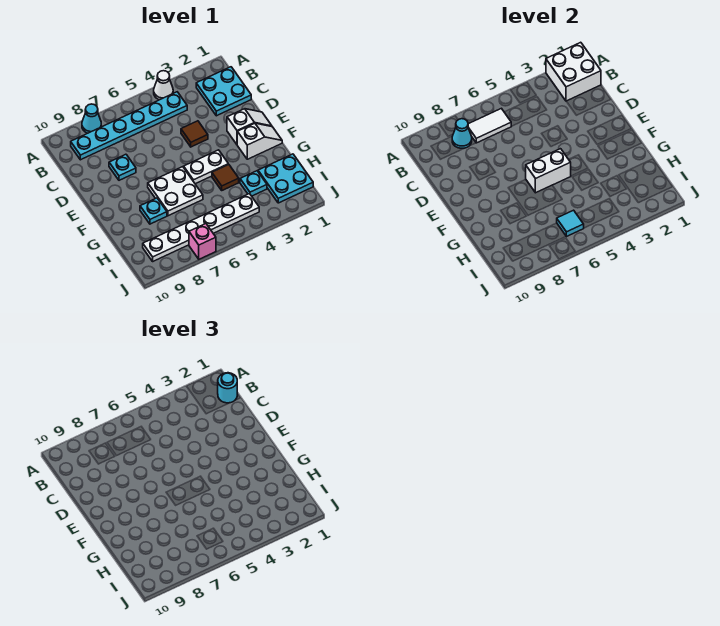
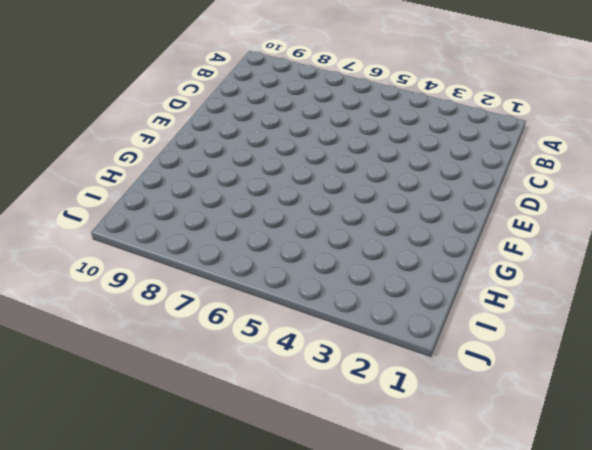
none -> white cone A4 level 1
none -> cyan cone A8 level 1
none -> cyan plate B1:C2 level 1

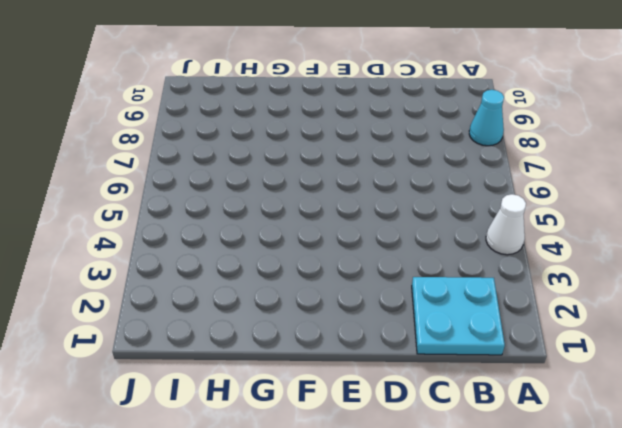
none -> cyan plate B4:B9 level 1
none -> brown tile D4 level 1
none -> cyan plate D8 level 1

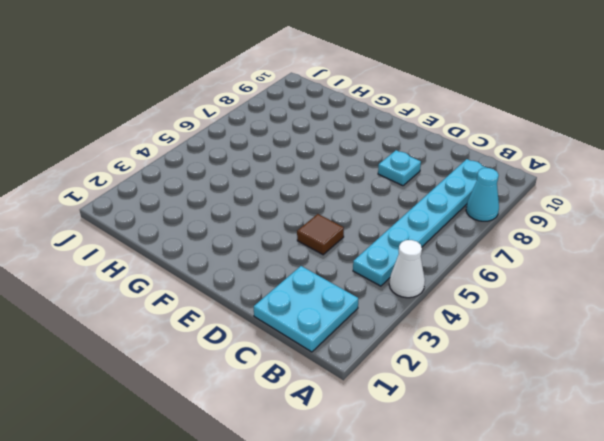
none -> white slope E1:E2 level 1 top 2
none -> white slope F1:F2 level 1 top 2
none -> white plate F4:F5 level 1

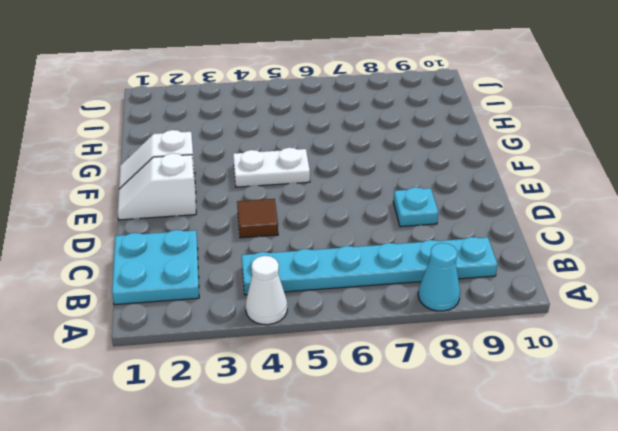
none -> white plate F6:G7 level 1
none -> brown tile G4 level 1
none -> cyan plate G8 level 1

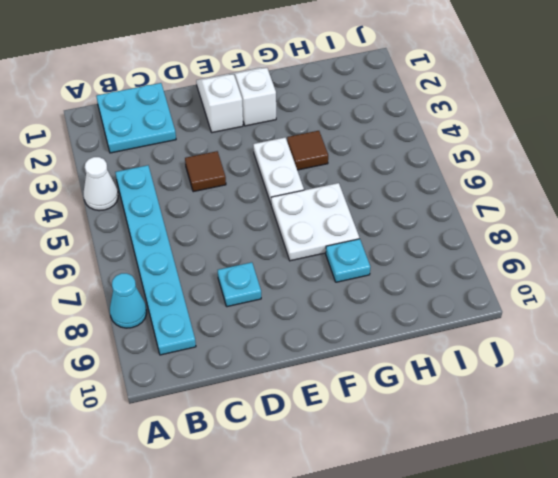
none -> cyan plate H1:I2 level 1
none -> cyan plate H3 level 1
none -> white plate I4:I9 level 1

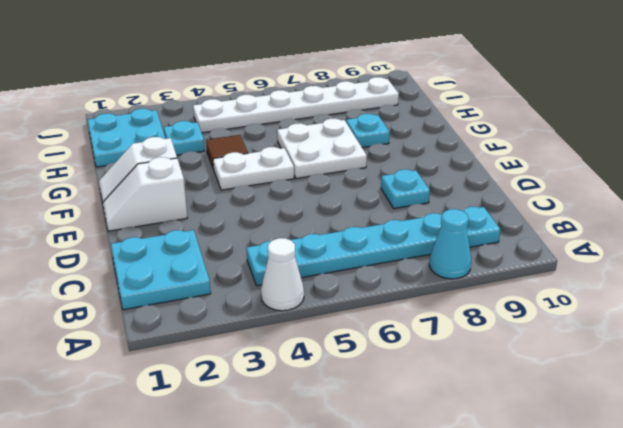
none -> brown tile D4 level 1
none -> pink brick J7 level 1
none -> white brick A1:B2 level 2

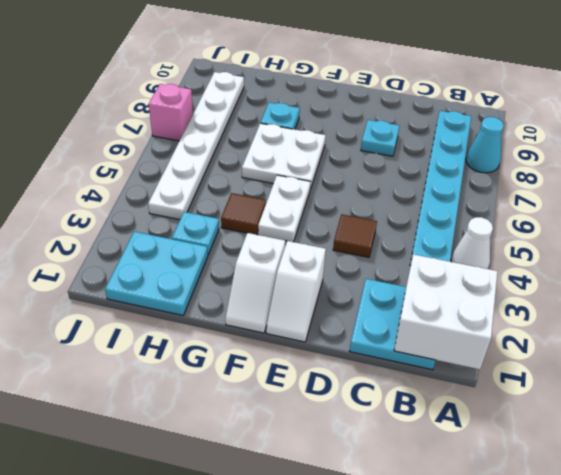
none -> white tile B6:B7 level 2
none -> cyan cone B8 level 2
none -> white brick F5:F6 level 2

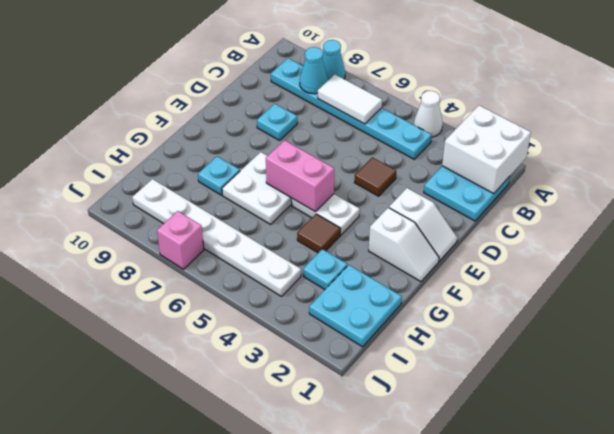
pink brick F5:F6 level 2 -> white brick F5:F6 level 2
none -> cyan tile I6 level 2
none -> cyan round brick B1 level 3

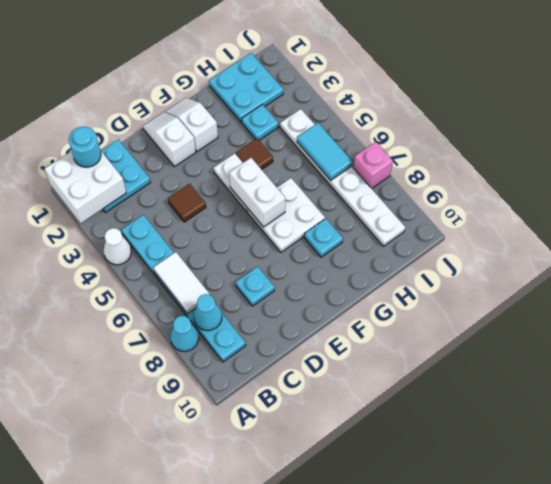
cyan tile I5:I6 level 2 -> cyan tile I6 level 2

